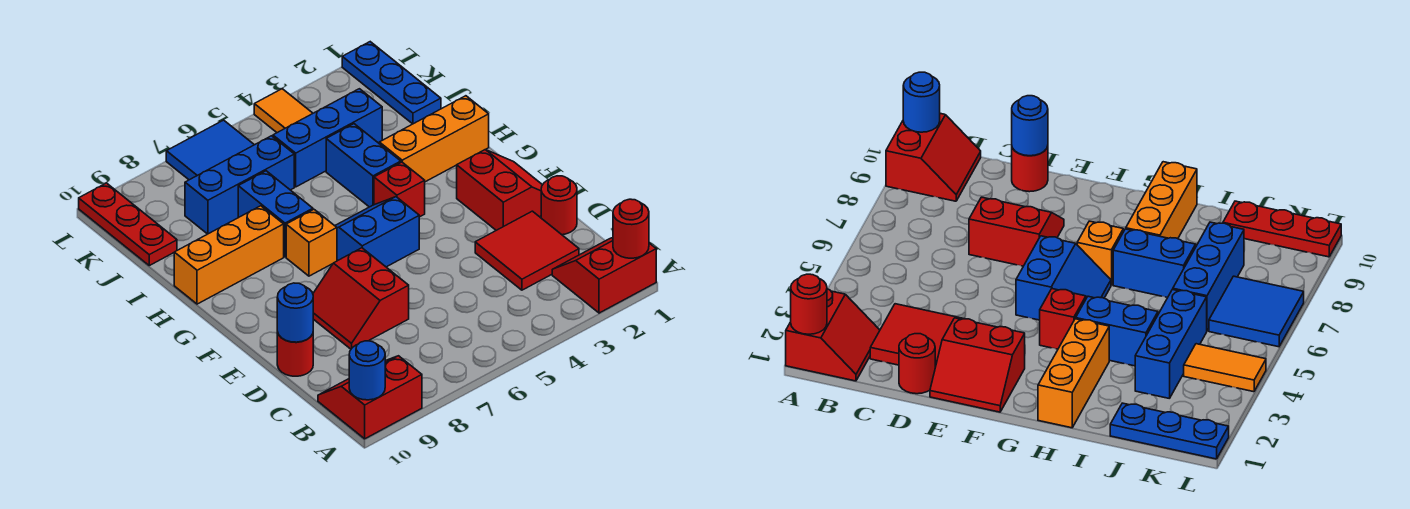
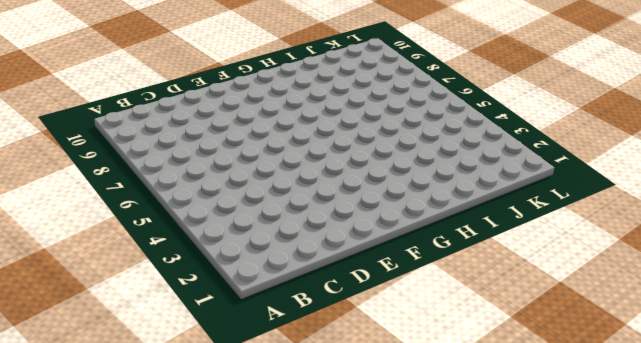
none -> red slope A1:B2 level 1 top A
none -> red slope A9:B10 level 1 top A
none -> red tile C2:D3 level 1

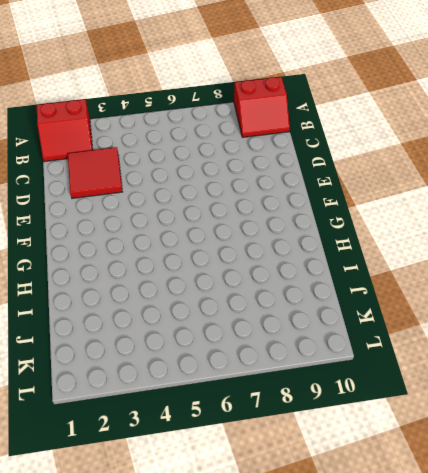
none -> red round brick D1 level 1
none -> red slope D7:E8 level 1 top 7
none -> red round brick D10 level 1

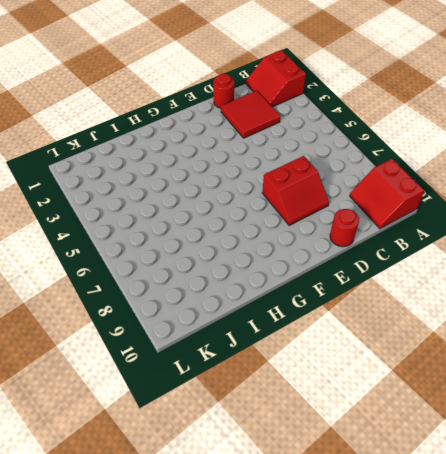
none -> red slope E1:F2 level 1 top 2
none -> blue slope F5:G6 level 1 top F
none -> red brick G4 level 1

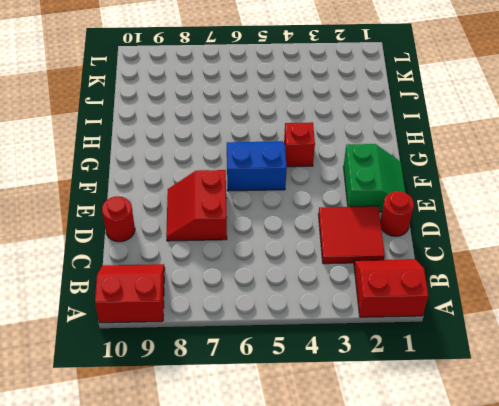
green slope E1:F2 level 1 top 2 -> red slope E1:F2 level 1 top 2
none -> orange brick G7 level 1
none -> orange brick H1:H3 level 1
none -> blue brick H4:I4 level 1

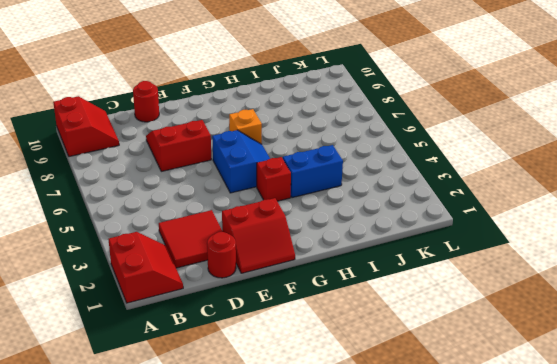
none -> orange brick H1:H3 level 1
none -> blue brick H7:I7 level 1
none -> orange brick H8:H10 level 1

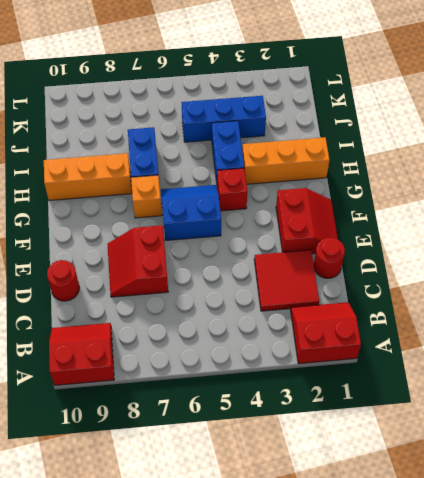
none -> blue plate J1:L1 level 1
none -> blue brick J6:J8 level 1
none -> red plate J10:L10 level 1

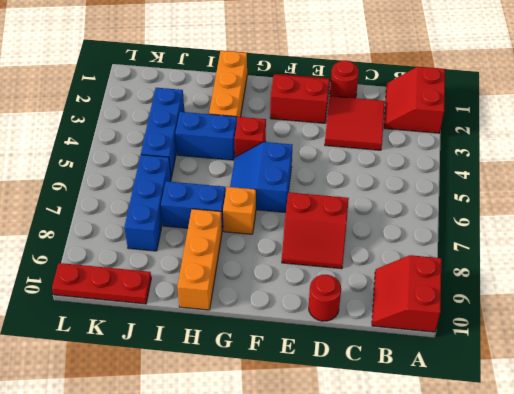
none -> blue plate J1:L1 level 1
none -> orange tile K4:L4 level 1
none -> blue tile K6:L7 level 1

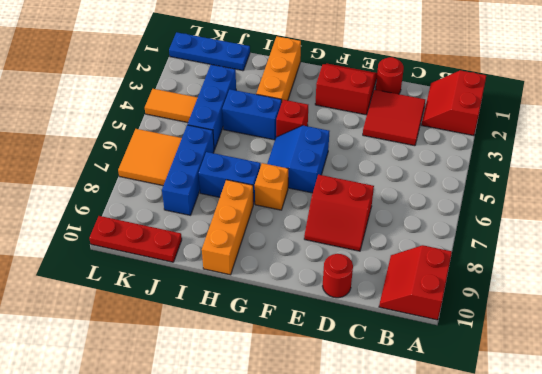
orange tile K6:L7 level 1 -> blue tile K6:L7 level 1
none -> red round brick A1 level 2
none -> blue round brick A10 level 2
none -> blue round brick D10 level 2

